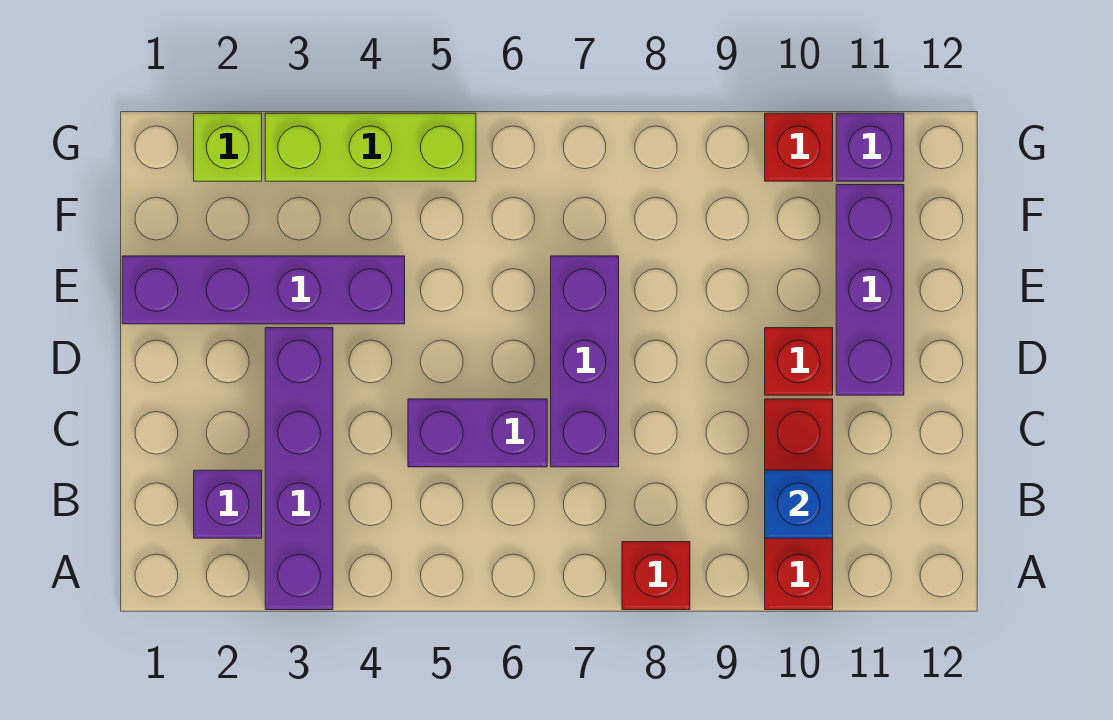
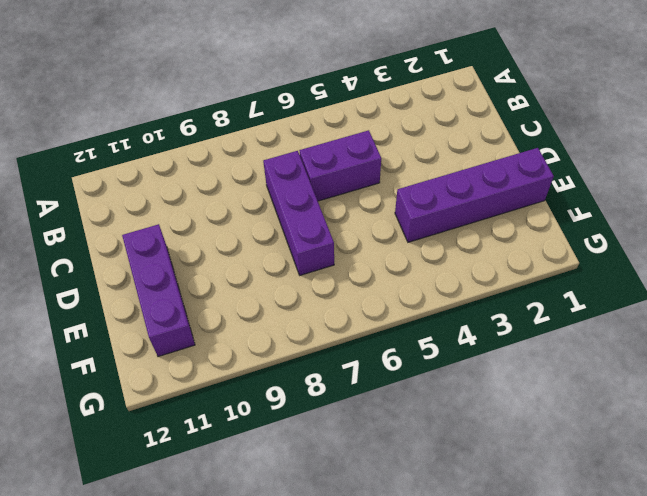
none -> purple brick A3:D3 level 1
none -> red brick A8 level 1
none -> red brick A10:C10 level 1

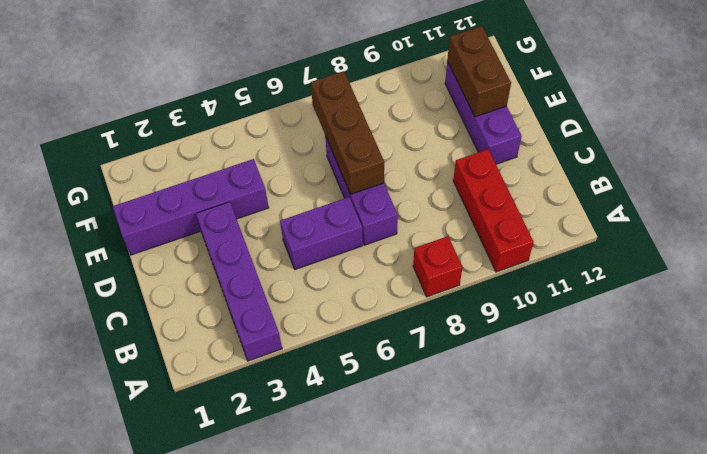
brown brick D7:F7 level 2 -> none
brown brick E11:F11 level 2 -> none
none -> purple brick B2 level 1
none -> red brick D10 level 1
none -> lime brick G2 level 1

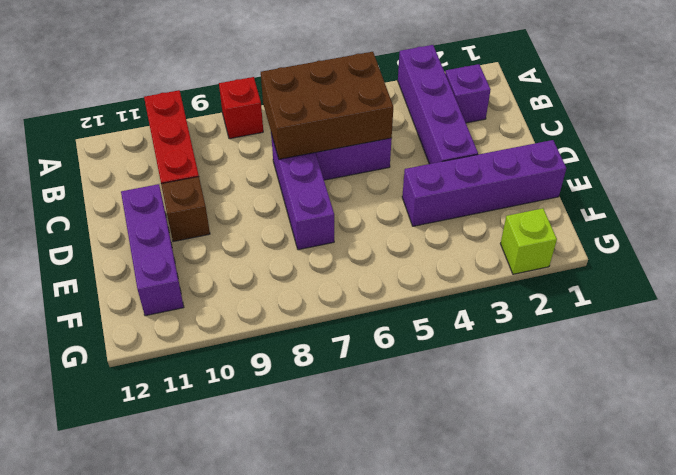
brown brick B5:C7 level 2 -> none
brown brick D10 level 1 -> red brick D10 level 1
none -> lime brick G3:G5 level 1
none -> red brick G10 level 1
none -> purple brick G11 level 1

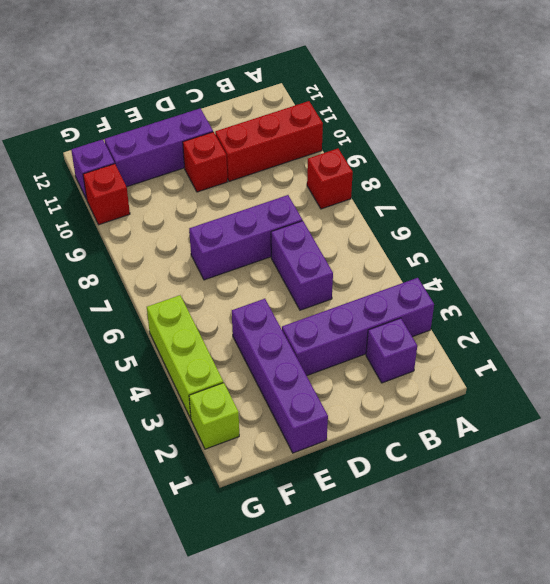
none -> blue brick B10 level 2

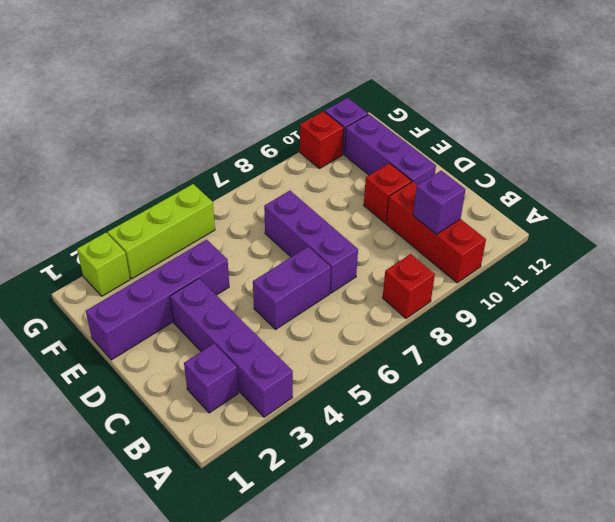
purple brick B10 level 2 -> blue brick B10 level 2

